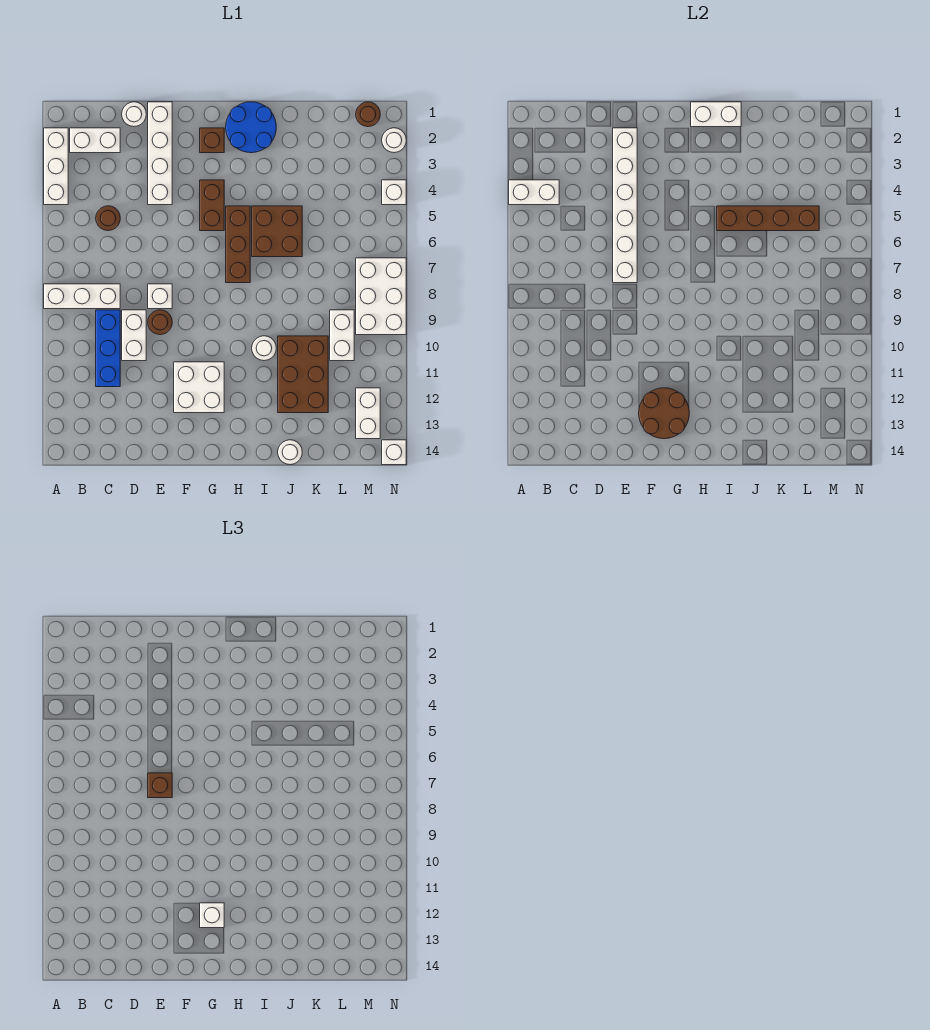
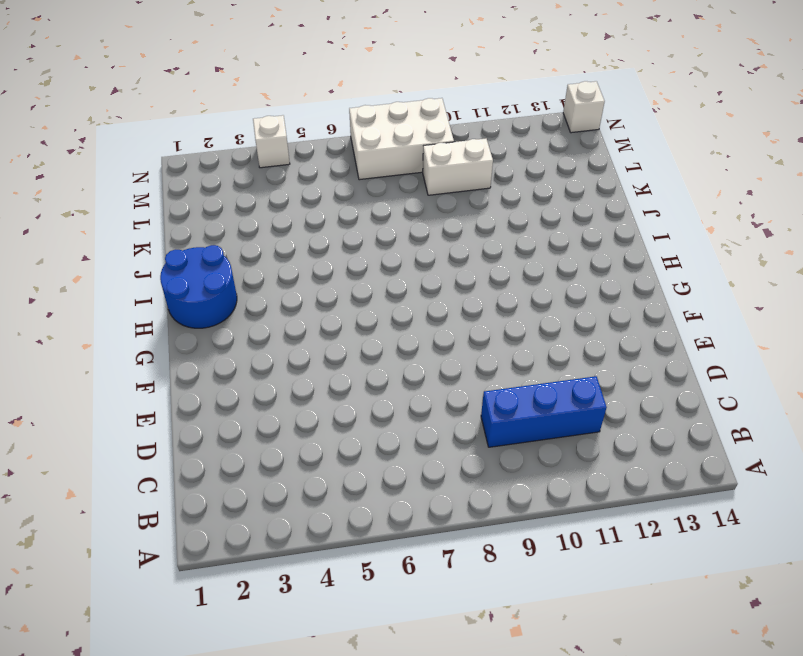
none -> white brick A2:A4 level 1
none -> white brick A8:C8 level 1
none -> white brick B2:C2 level 1
none -> brown round brick C5 level 1

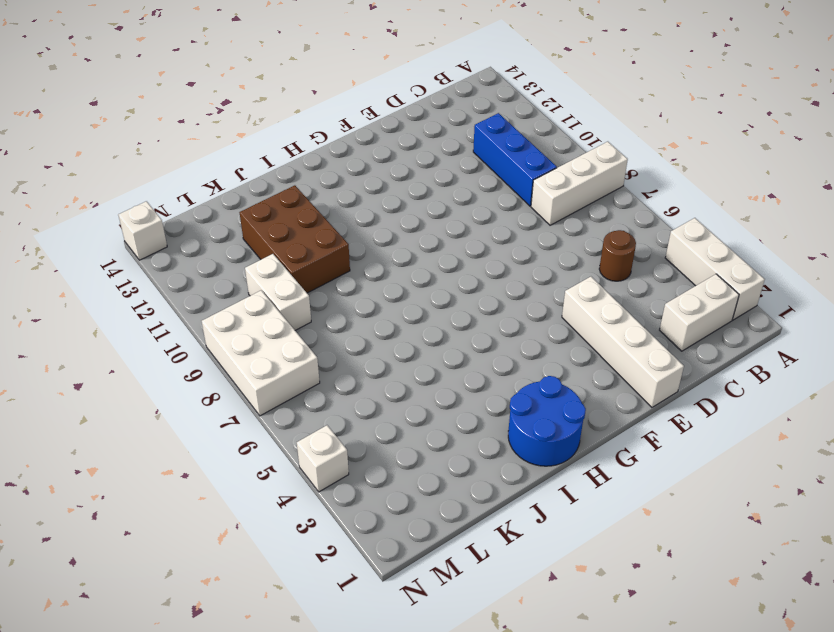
none -> white round brick D1 level 1
none -> white brick D9:D10 level 1
none -> white brick E8 level 1
none -> brown round brick E9 level 1

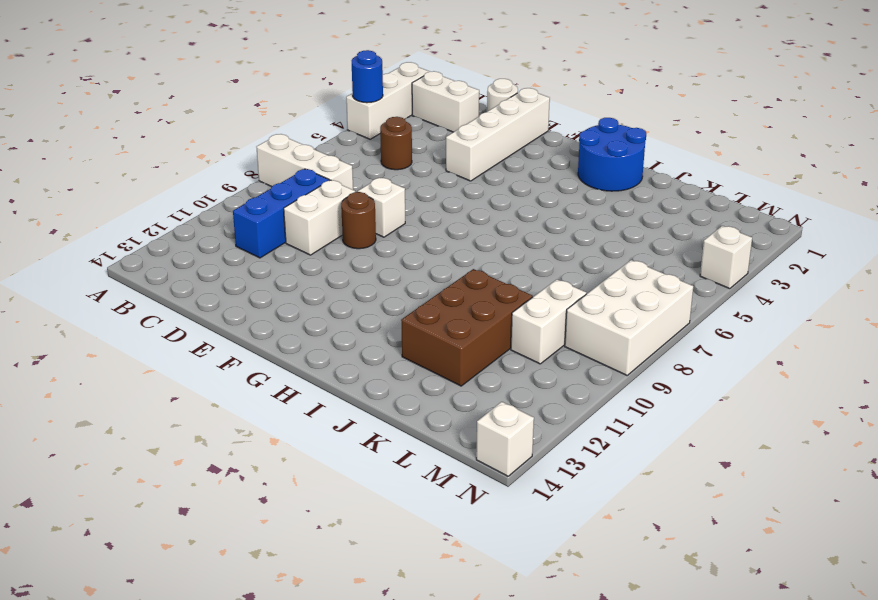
blue round brick A4 level 2 -> white brick A4:B4 level 2
none -> white brick F11:G12 level 1
none -> brown brick G2 level 1
none -> brown brick G4:G5 level 1
none -> brown brick H5:H7 level 1

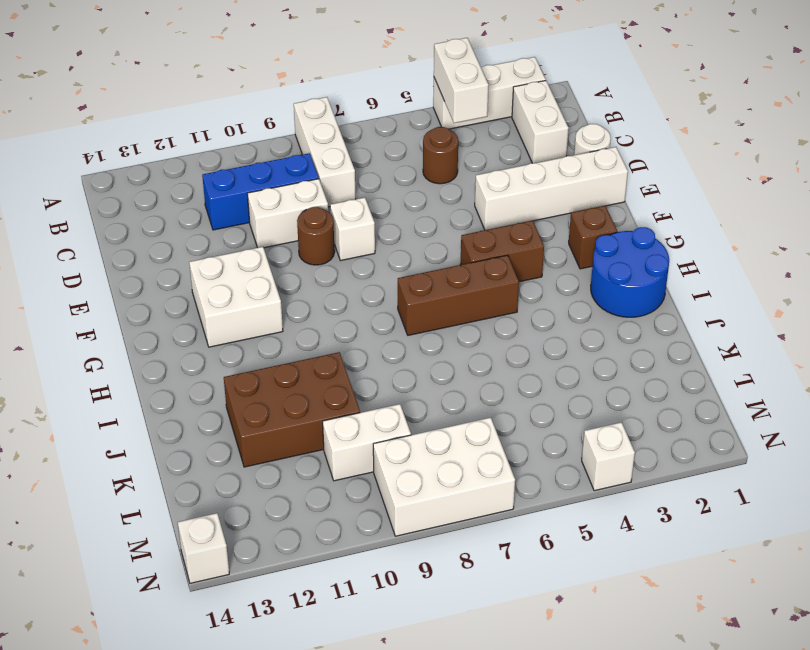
none -> brown brick I5:J6 level 1
none -> white round brick I10 level 1
none -> white round brick J14 level 1
none -> brown round brick M1 level 1

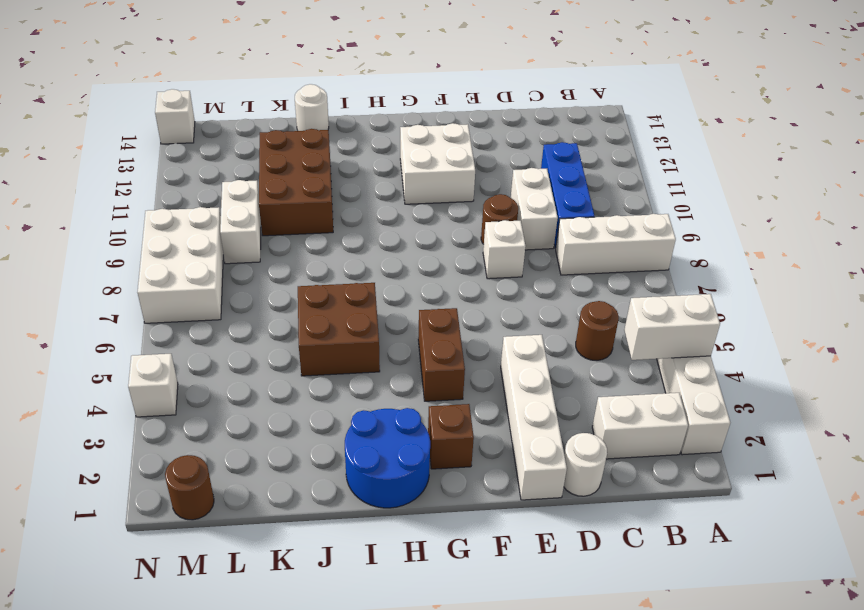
none -> brown brick H5:H7 level 1
none -> white round brick I10 level 1
none -> white brick M12:M13 level 1
none -> white round brick N2 level 1

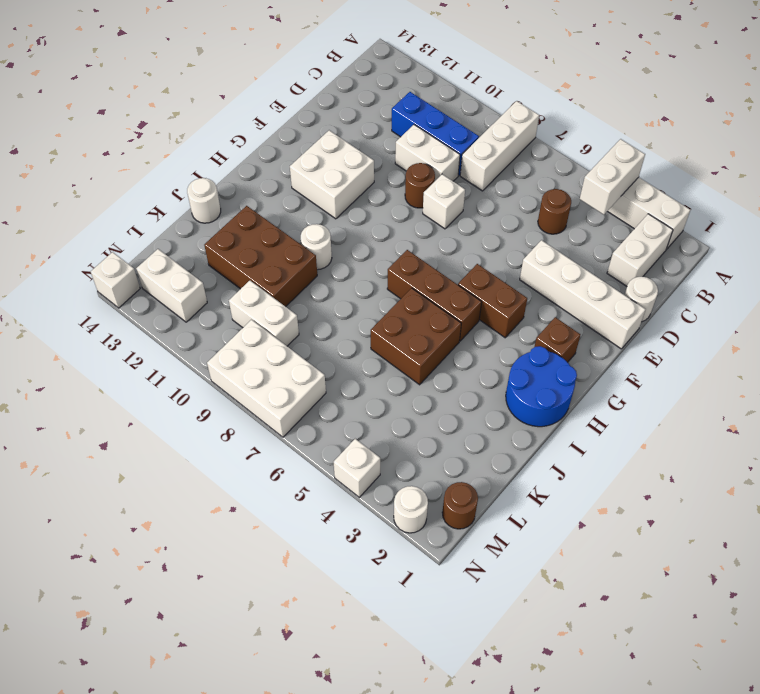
none -> white brick E2:E7 level 2
none -> brown round brick F12:G13 level 2
none -> white brick H1:I1 level 2
none -> brown brick I5:L5 level 2

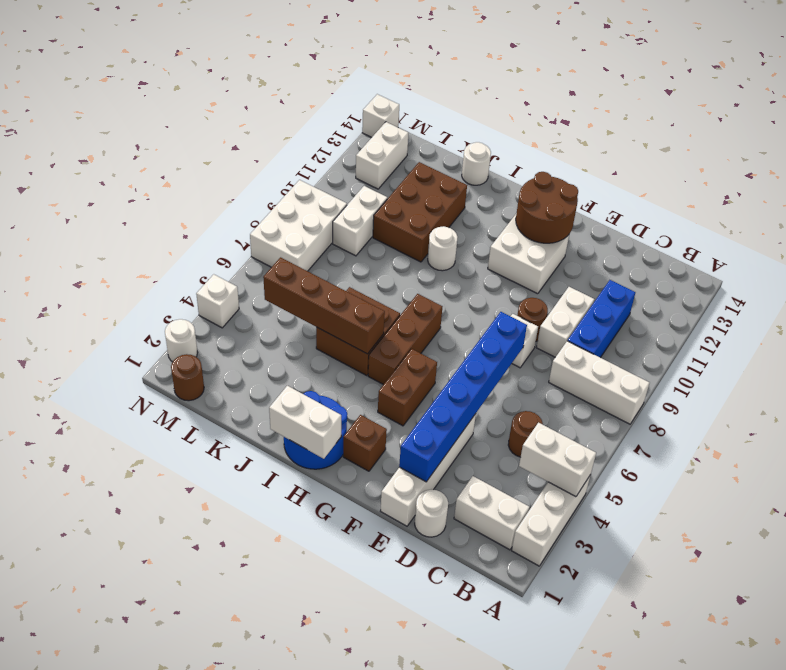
blue brick E2:E7 level 2 -> white brick E2:E7 level 2
none -> brown brick E7 level 3
none -> white brick G12 level 3

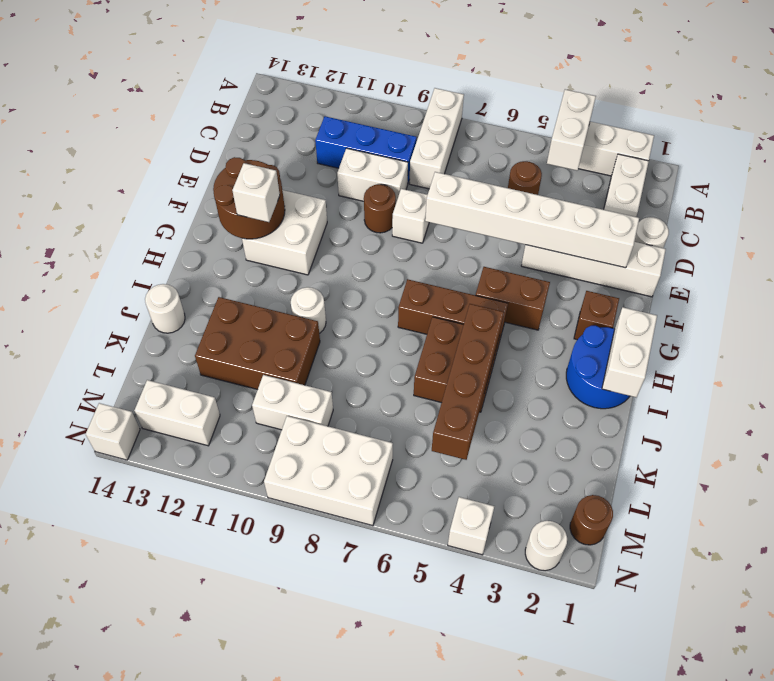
none -> brown brick E7 level 3

